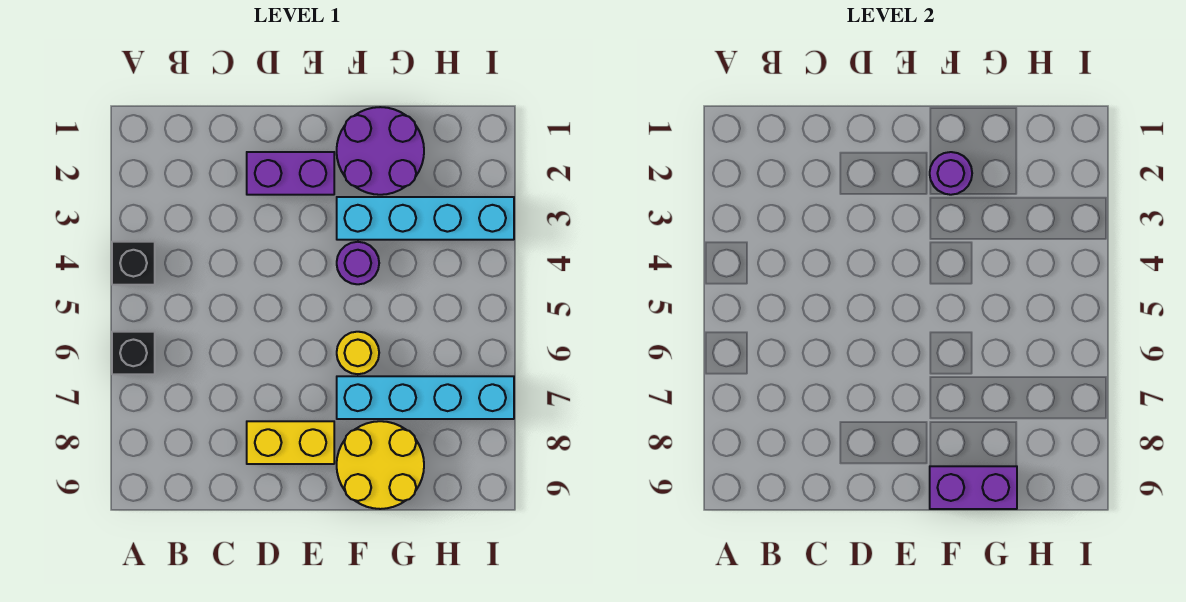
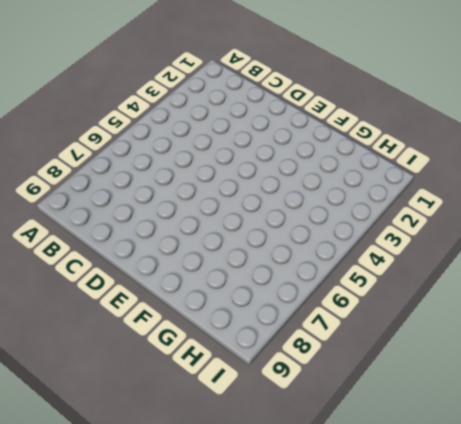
none -> black brick A4 level 1
none -> black brick A6 level 1
none -> purple brick D2:E2 level 1

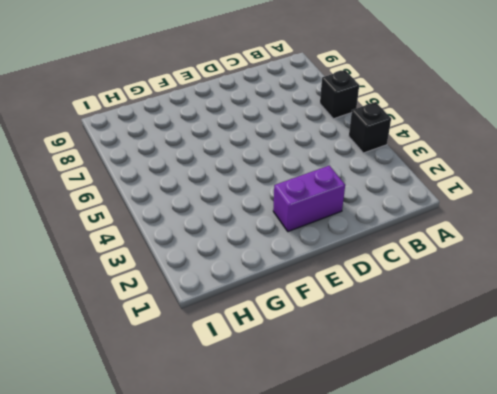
none -> yellow brick D8:E8 level 1
none -> purple round brick F1:G2 level 1
none -> cyan brick F3:I3 level 1

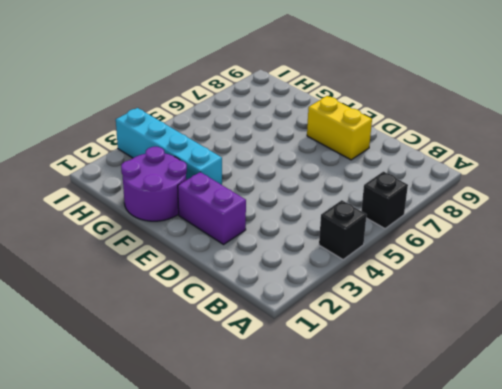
none -> purple round brick F4 level 1
none -> yellow round brick F6 level 1
none -> cyan brick F7:I7 level 1

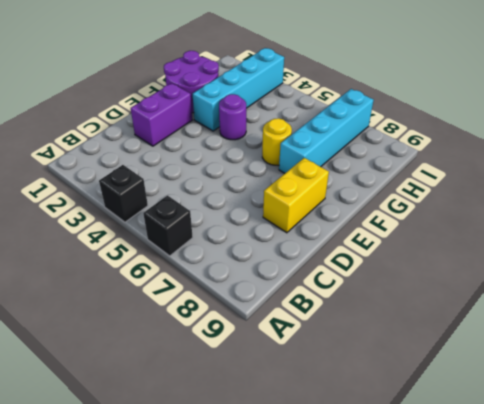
none -> yellow round brick F8:G9 level 1
none -> purple round brick F2 level 2
none -> purple brick F9:G9 level 2

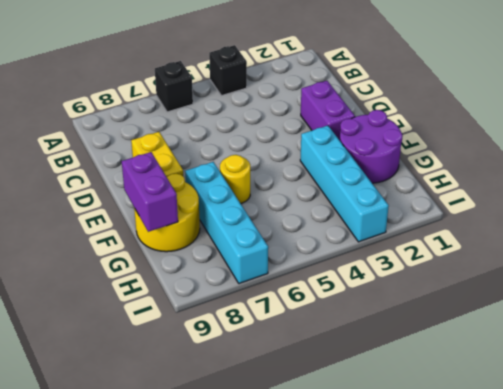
none -> purple round brick F4 level 1
none -> purple round brick F2 level 2

